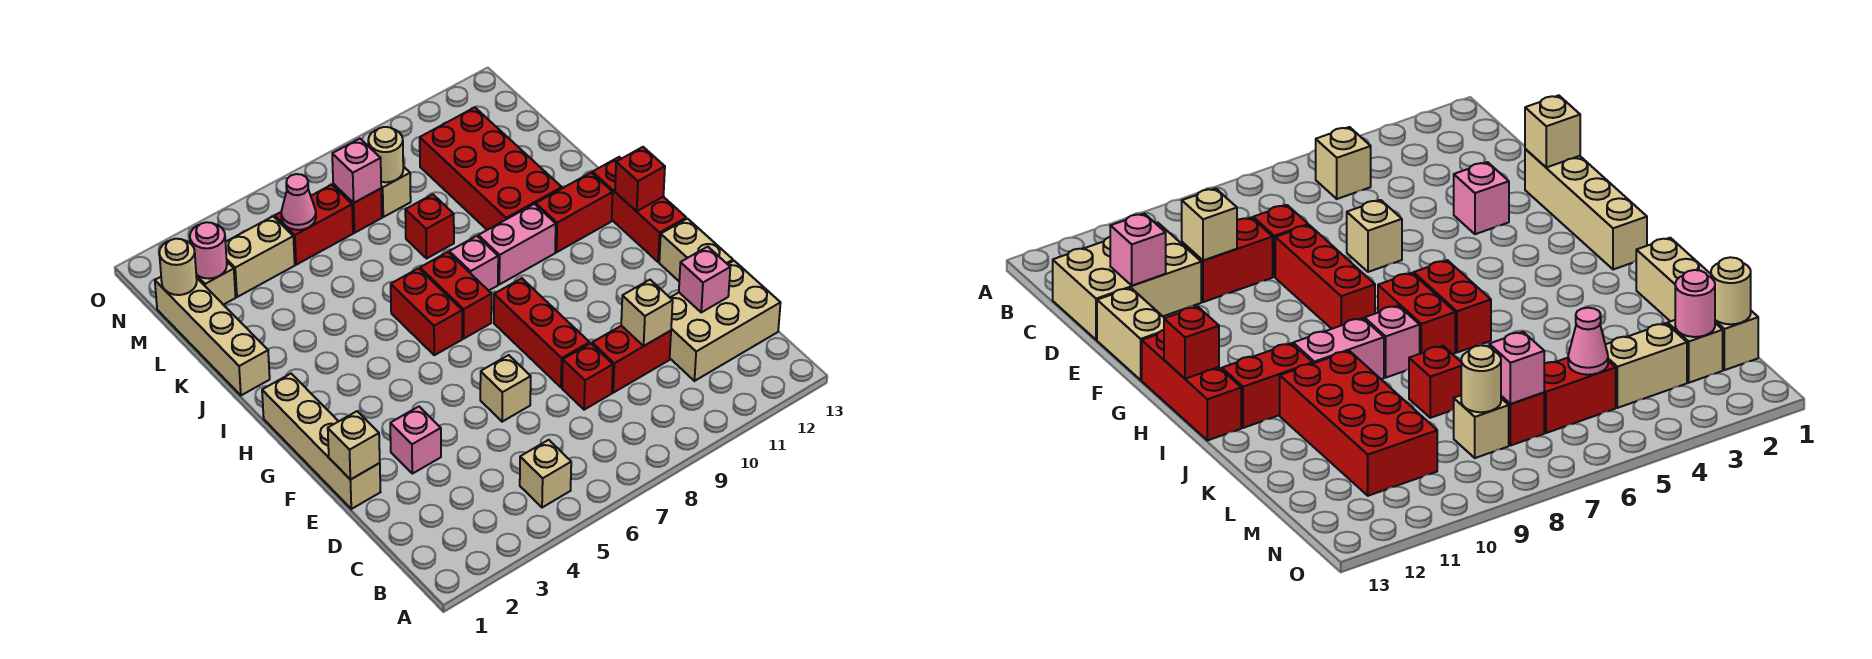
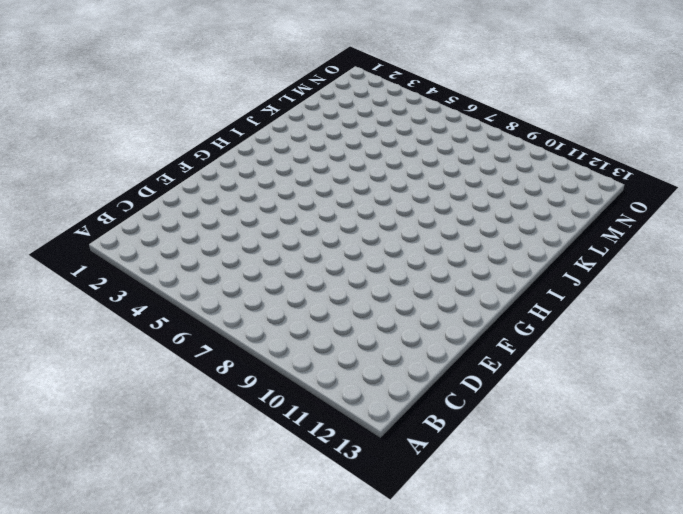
none -> tan brick B5 level 1
none -> tan brick C11:D13 level 1
none -> red brick D8 level 1
none -> red brick D9:D10 level 1

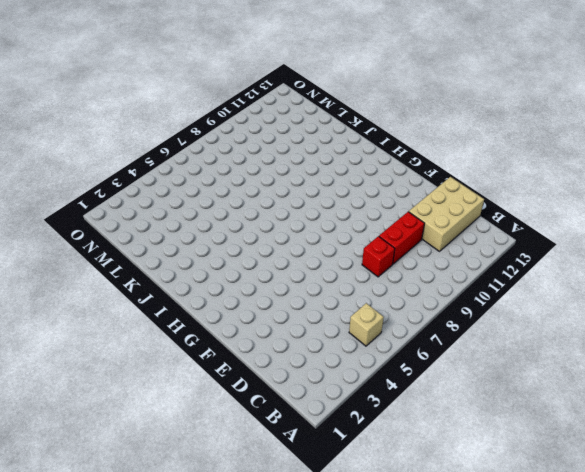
none -> tan brick E1:H1 level 1
none -> pink brick E3 level 1
none -> tan brick E6 level 1
none -> red brick E8:G8 level 1

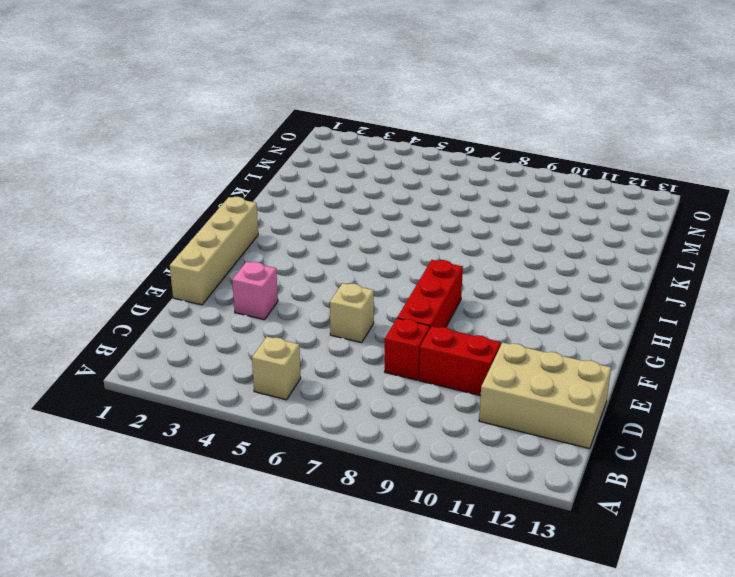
none -> tan brick E13:F13 level 1
none -> red brick G13:I13 level 1
none -> red brick H6:I6 level 1
none -> red brick H7:I7 level 1

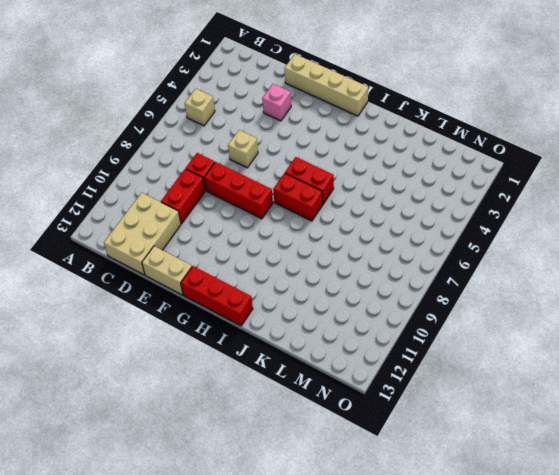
none -> pink brick I8 level 1
none -> pink brick I9:I10 level 1
none -> red brick I11:I12 level 1
none -> tan brick J1:M1 level 1

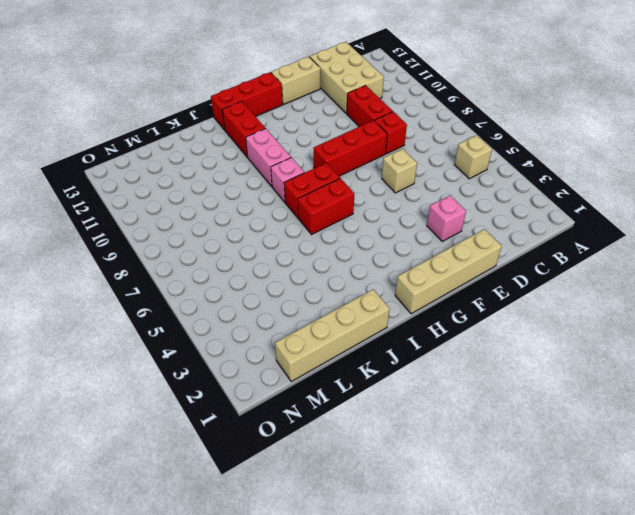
none -> red brick J10:M11 level 1
none -> red brick K8 level 1
none -> tan brick M2 level 1
none -> tan brick M3:M4 level 1

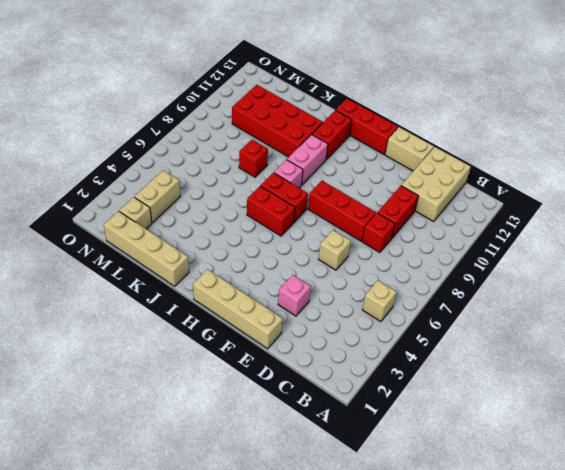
none -> red brick M5:M6 level 1
none -> red brick M7 level 1
none -> tan brick M8 level 1
none -> tan brick D10 level 2

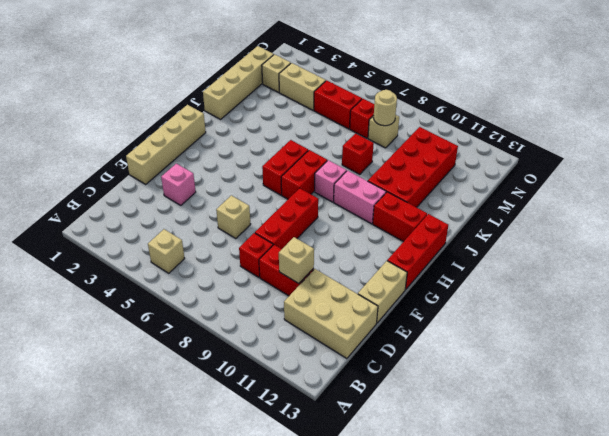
none -> pink brick D12 level 2
none -> tan brick E1 level 2
none -> red brick H13 level 2
none -> tan round brick M1 level 2

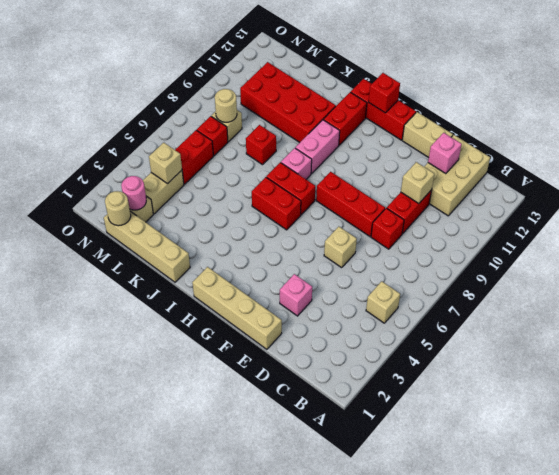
tan brick M4 level 2 -> tan brick E1 level 2
none -> pink cone M5 level 2
none -> pink brick M7 level 2

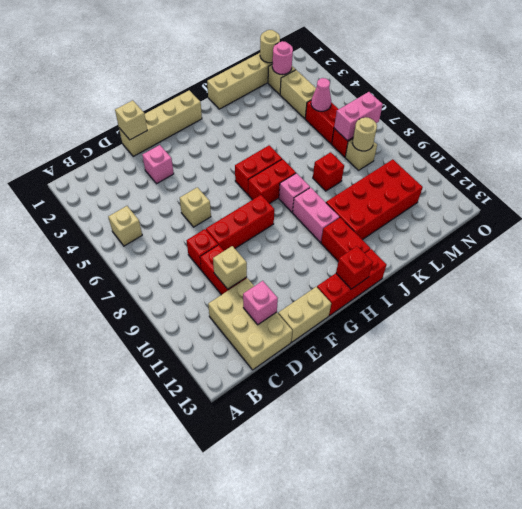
pink brick M7:N7 level 2 -> pink brick M7 level 2

